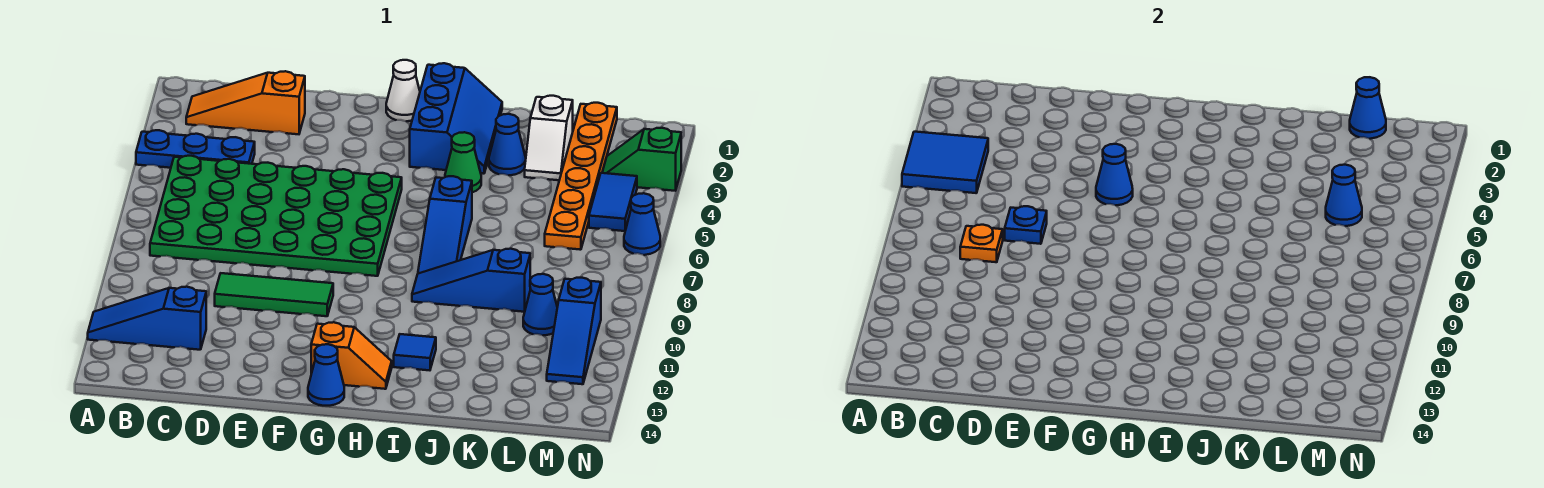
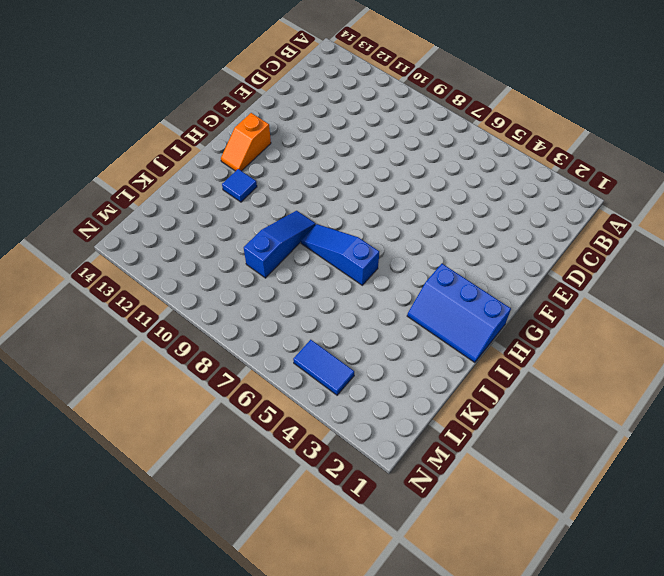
none -> blue plate A4:C4 level 1
none -> blue slope A12:C12 level 1 top C
none -> orange slope B2:D2 level 1 top D

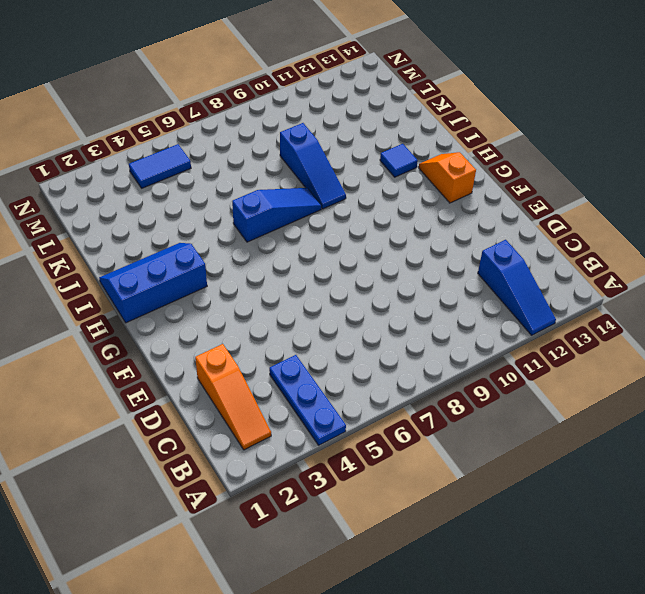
none -> green plate B5:G8 level 1
none -> green tile D10:F10 level 1
none -> white cone G1 level 1

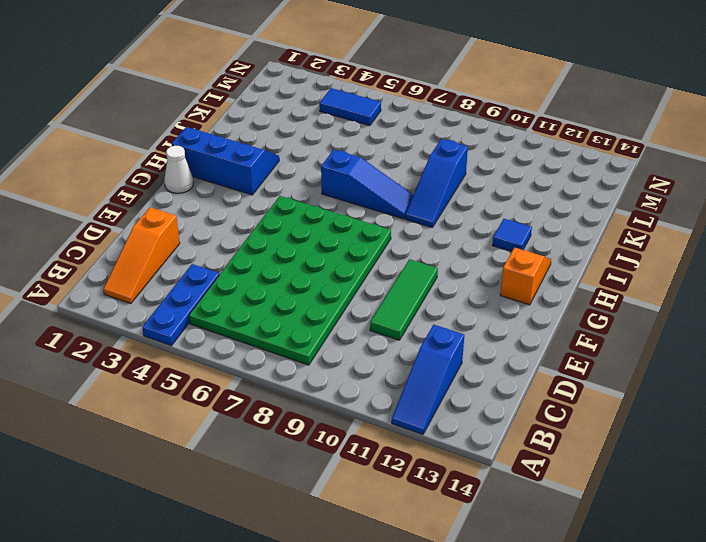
none -> blue cone G14 level 1
none -> green cone I4 level 1
none -> blue cone J3 level 1

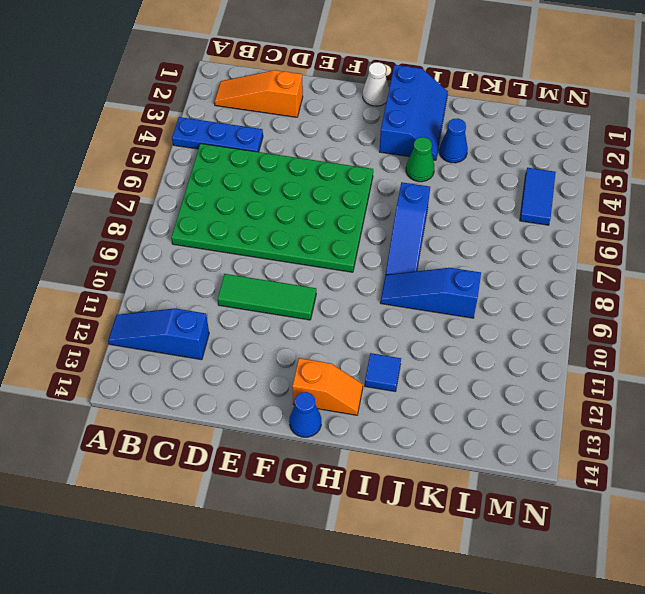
none -> white slope K2:K3 level 1 top 2
none -> orange plate L1:L6 level 1
none -> blue cone L10 level 1

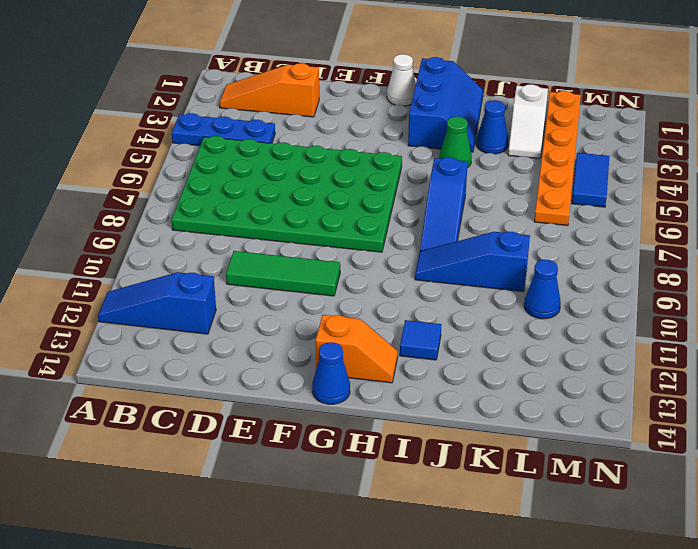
none -> green slope M3:N3 level 1 top N
none -> blue slope M10:M12 level 1 top 10
none -> blue cone N6 level 1

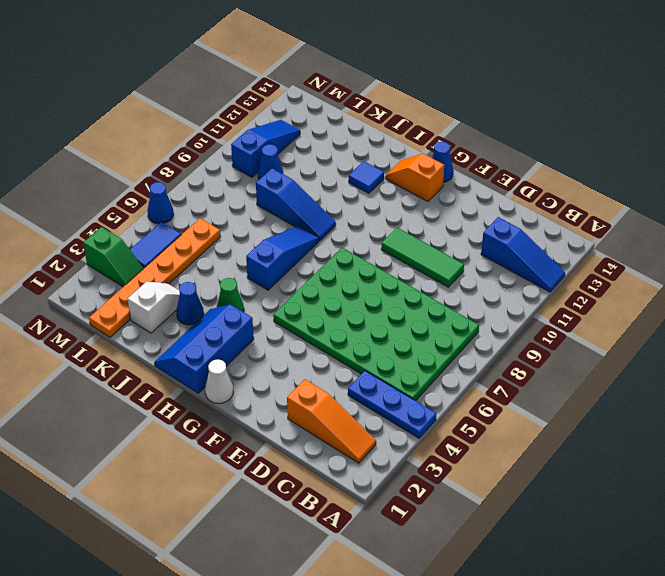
none -> blue tile A4:B5 level 2
none -> orange plate C8 level 2
none -> blue plate D7 level 2

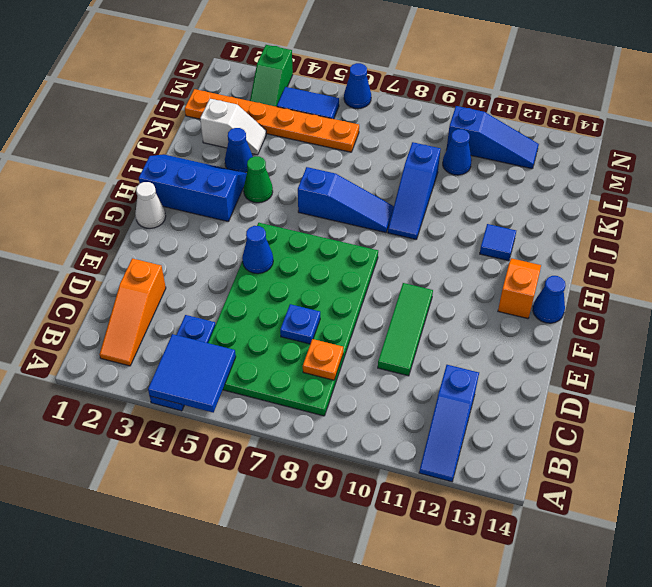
none -> blue cone L1 level 2
none -> blue cone L5 level 2

